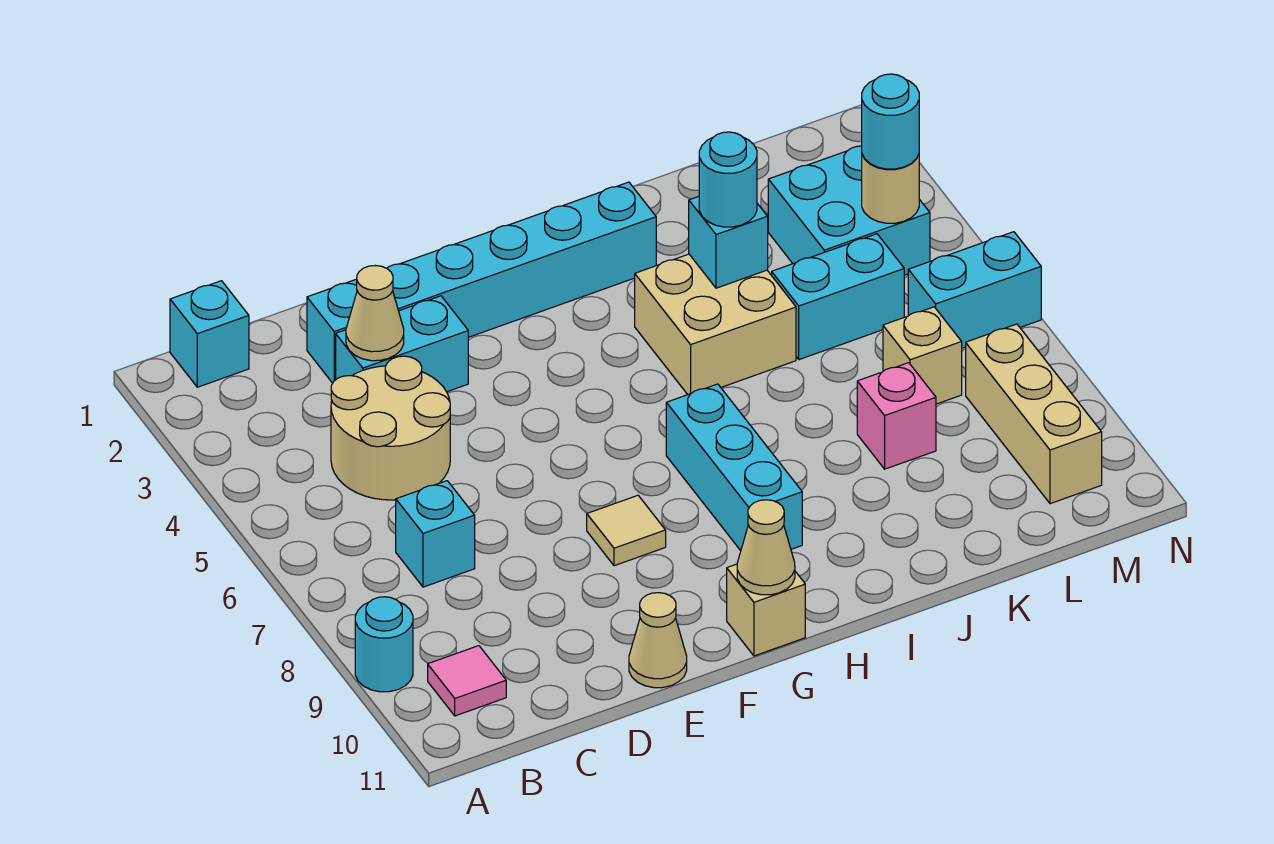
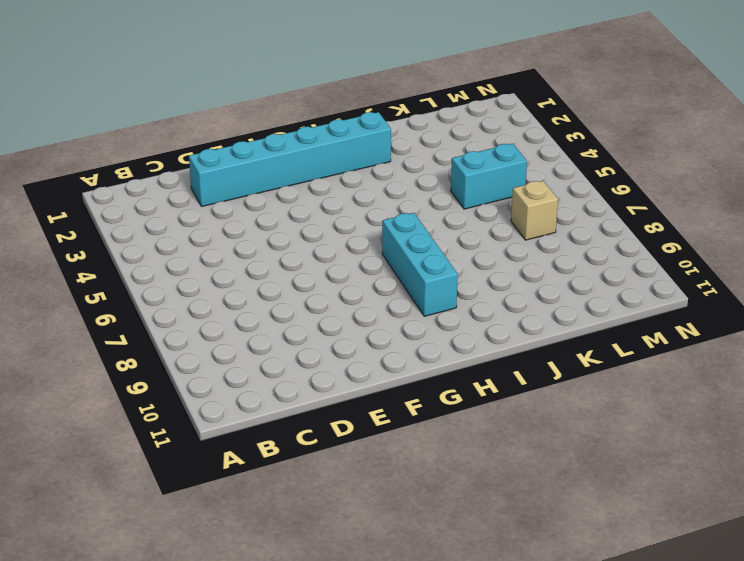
none -> cyan round brick A9 level 1
none -> cyan brick B1 level 1
none -> pink tile B10 level 1

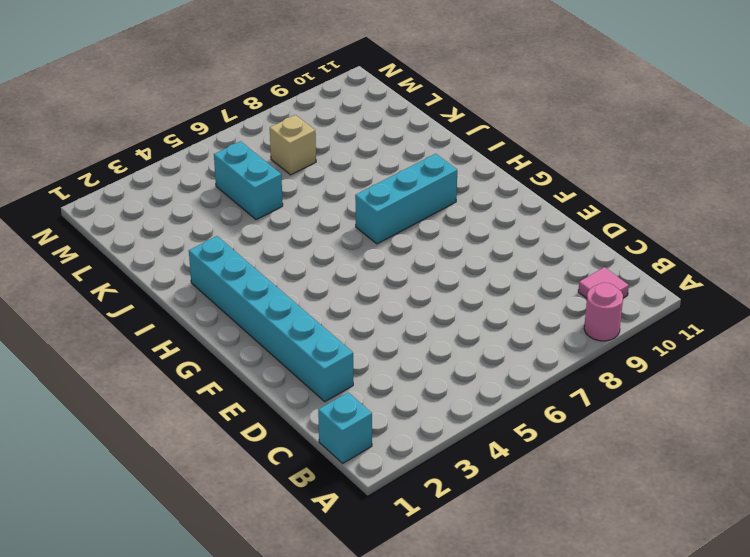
pink round brick A9 level 1 -> cyan round brick A9 level 1
none -> tan round brick C4:D5 level 1
none -> cyan brick C7 level 1
none -> cyan brick D3:E3 level 1

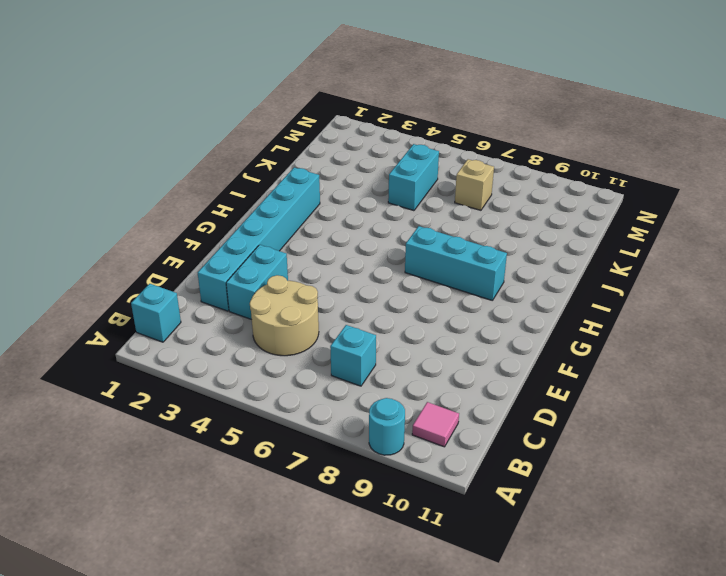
none -> tan cone E11 level 1
none -> tan tile F8 level 1
none -> tan brick G11 level 1

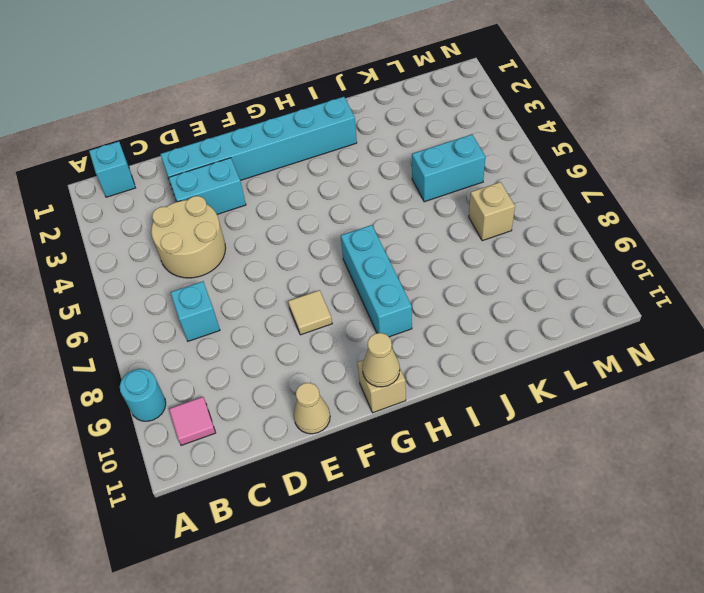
none -> tan brick I4:J5 level 1
none -> pink brick K8 level 1
none -> cyan brick L3:M4 level 1

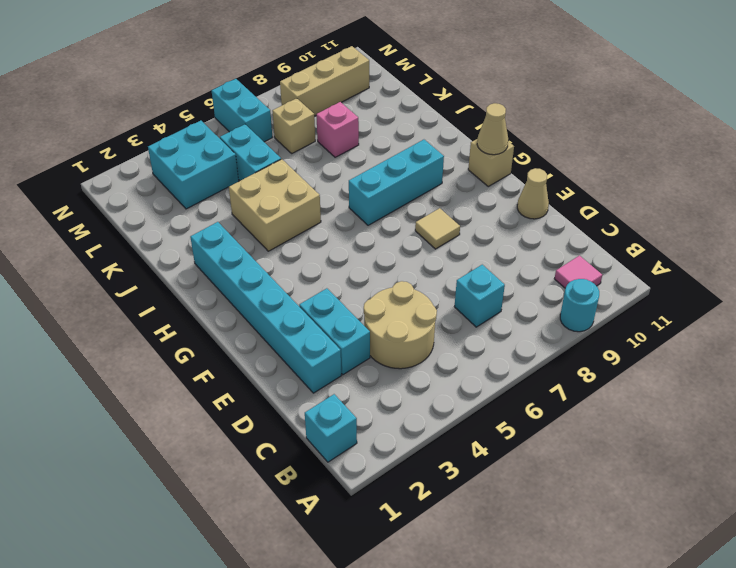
none -> tan cone D3 level 2
none -> cyan brick J4 level 2
none -> tan round brick M4 level 2

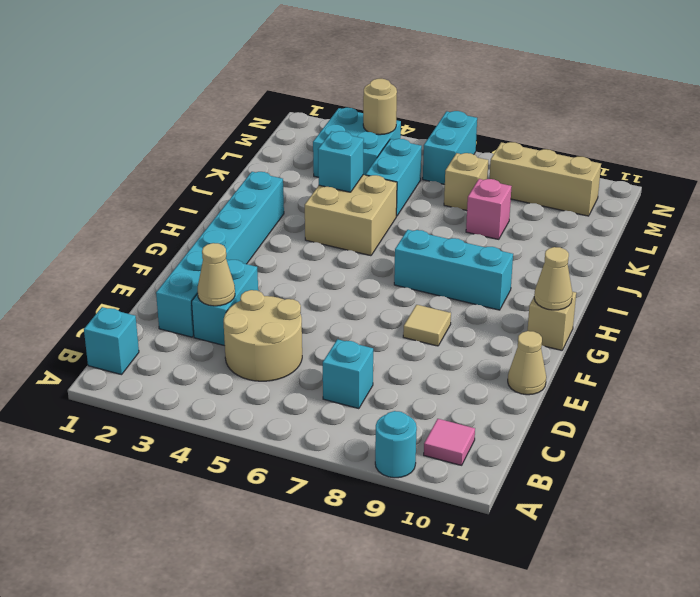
none -> cyan round brick J4 level 3
none -> cyan round brick M4 level 3

